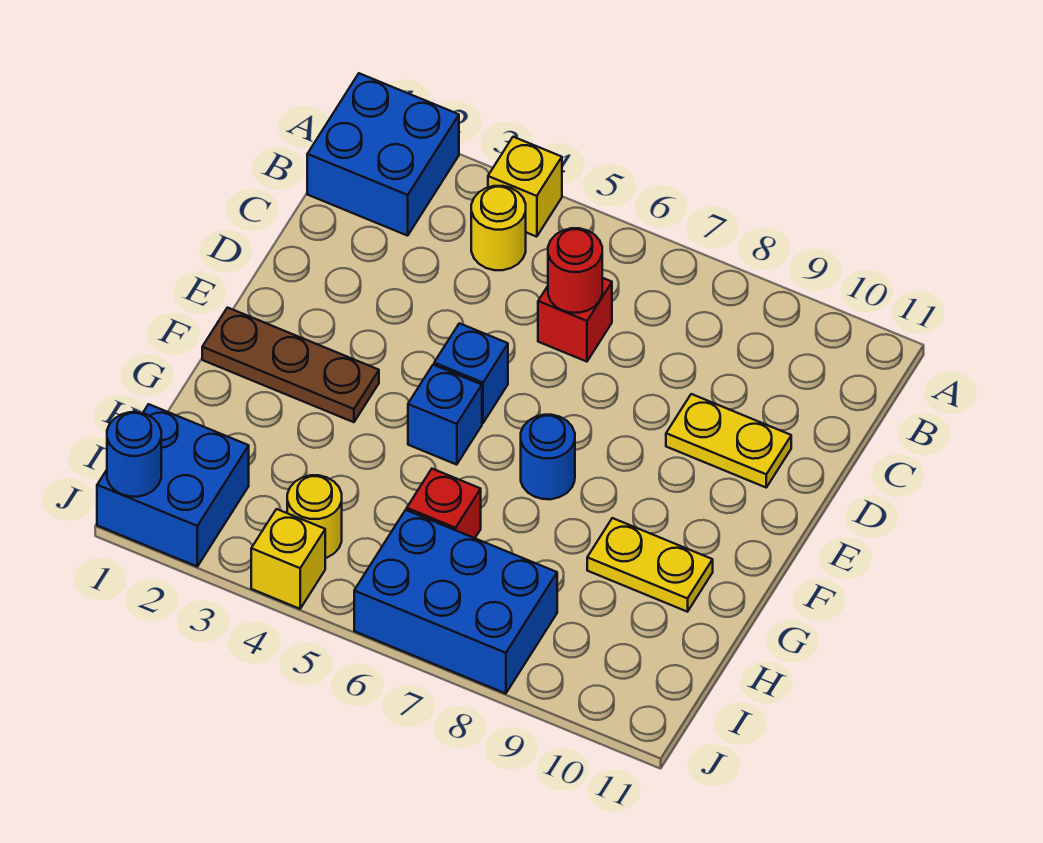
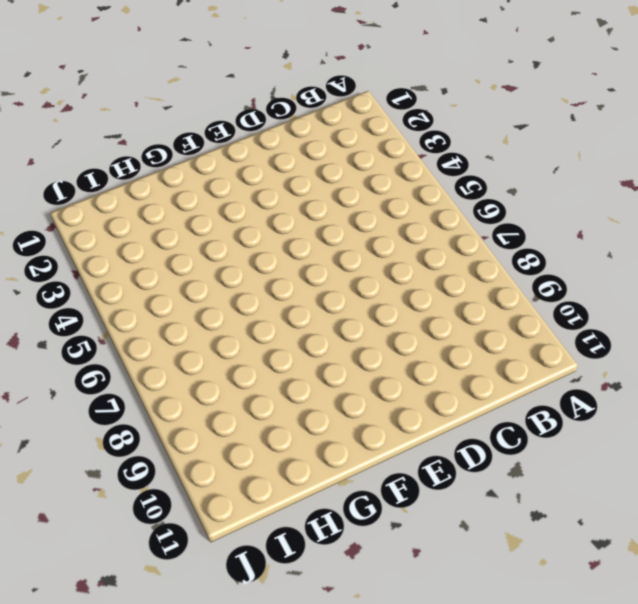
none -> blue brick A1:B2 level 1
none -> yellow brick A4 level 1
none -> yellow round brick B4 level 1

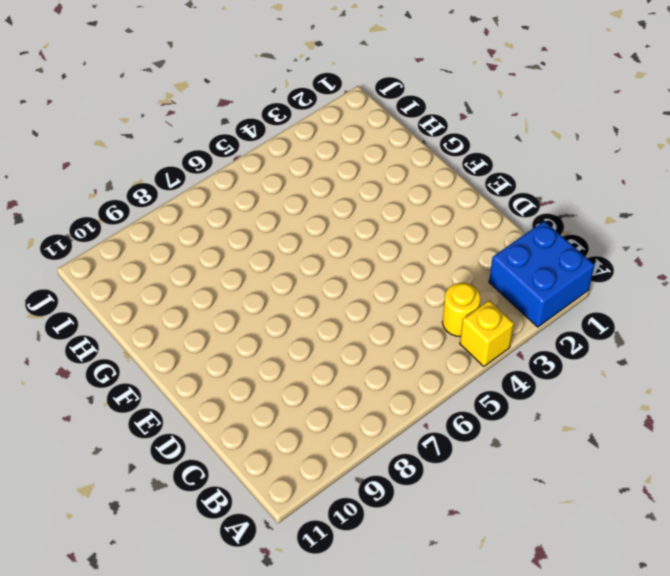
none -> red brick C6 level 1
none -> yellow plate D9:D10 level 1
none -> blue brick E5 level 1

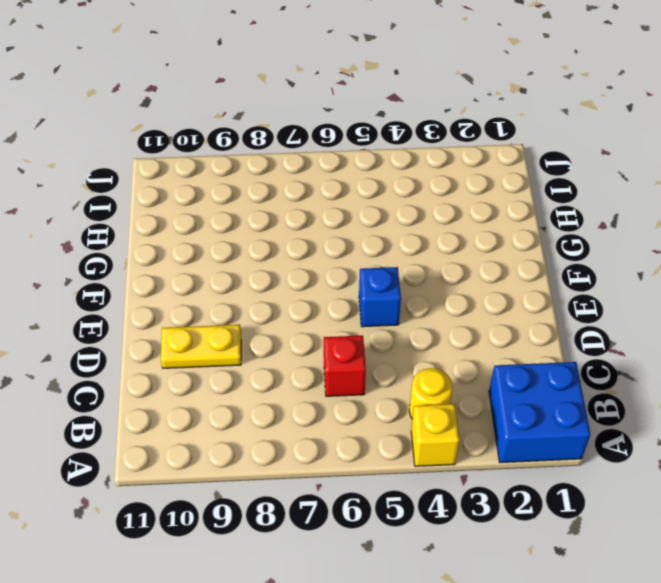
none -> brown plate F1:F3 level 1
none -> blue brick F5 level 1
none -> blue round brick F7 level 1

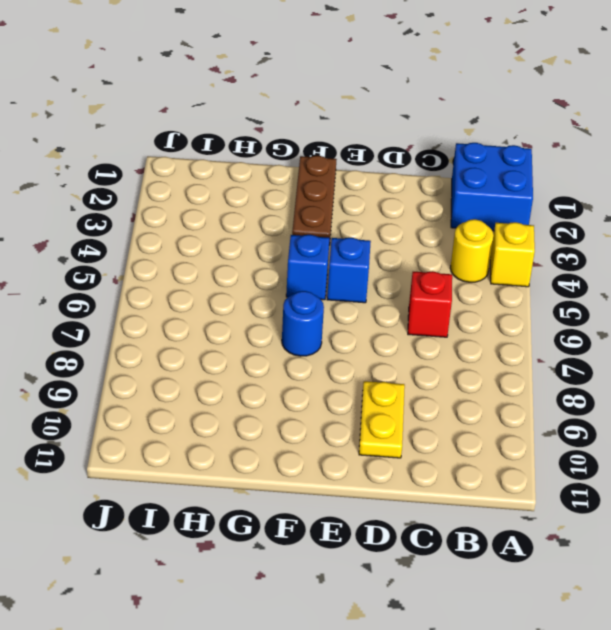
none -> yellow plate G9:G10 level 1
none -> red brick H6 level 1
none -> blue brick I1:J2 level 1

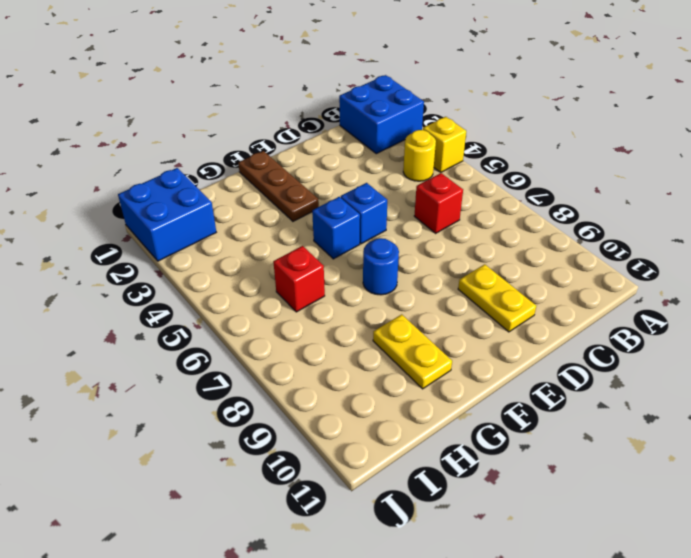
none -> yellow round brick I4 level 1
none -> blue brick I6:J8 level 1
none -> yellow brick J4 level 1

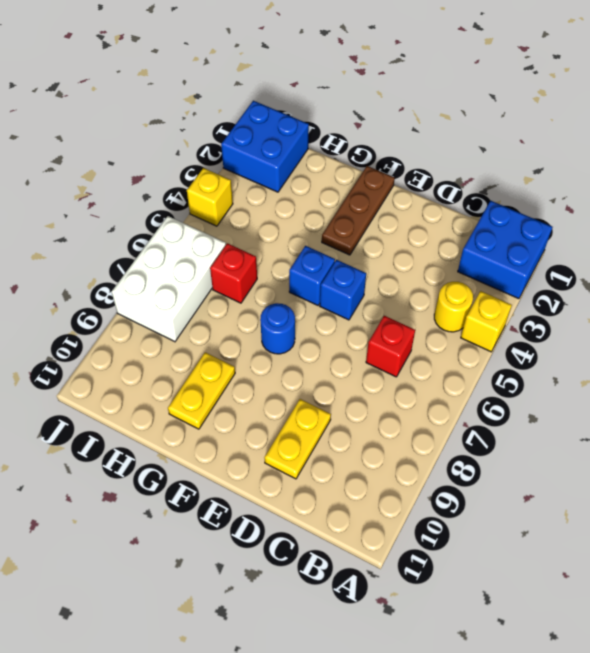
white brick I6:J8 level 1 -> blue brick I6:J8 level 1
none -> yellow round brick I4 level 1
none -> red round brick C6 level 2
none -> blue round brick J1 level 2

